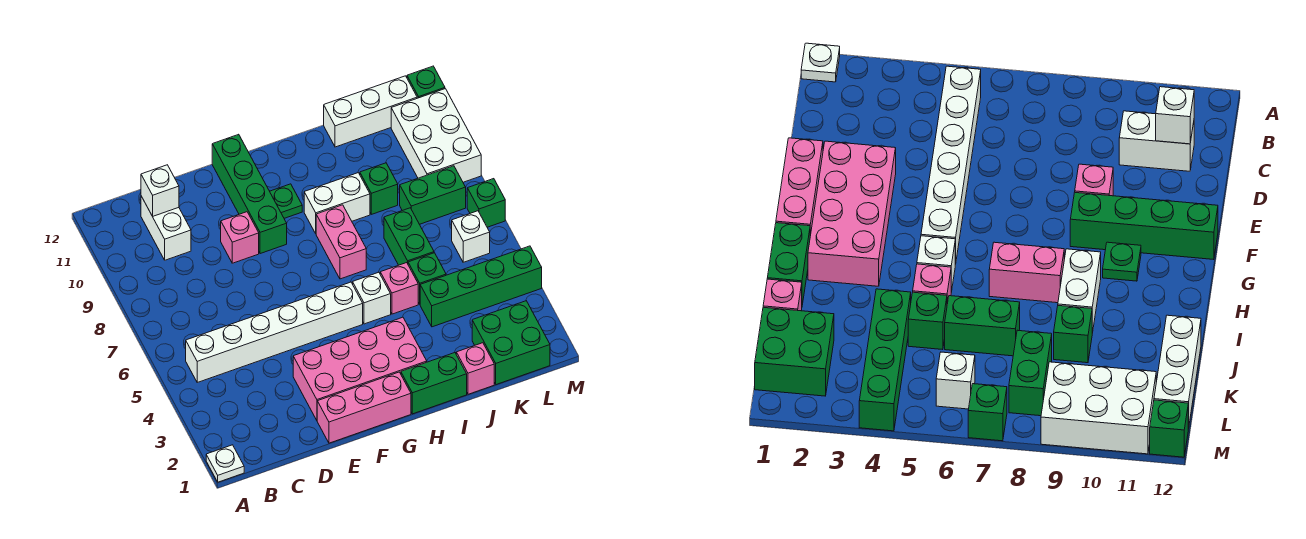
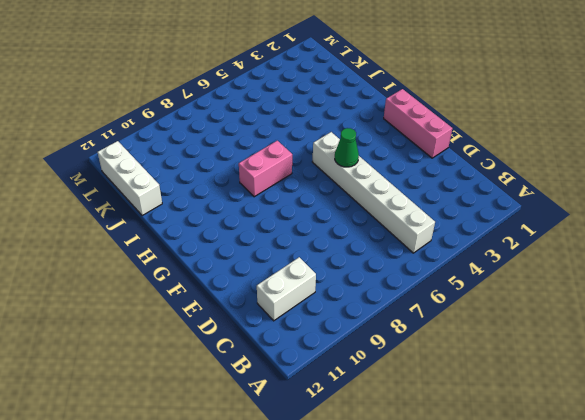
green cone F5 level 2 -> none
none -> white plate A1 level 1
none -> pink brick E2:H3 level 1
none -> pink brick E9 level 1

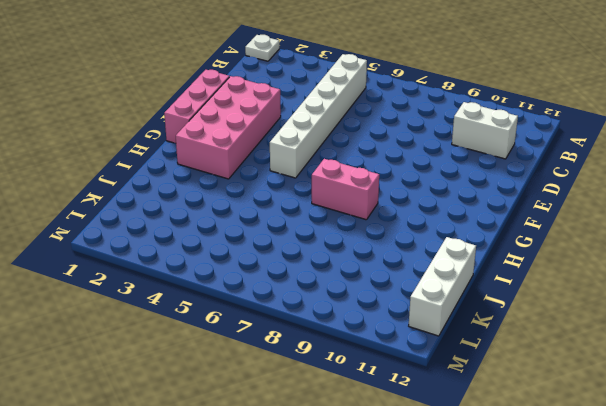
none -> pink brick E9 level 1
none -> green brick F9:F12 level 1
none -> green plate G10 level 1

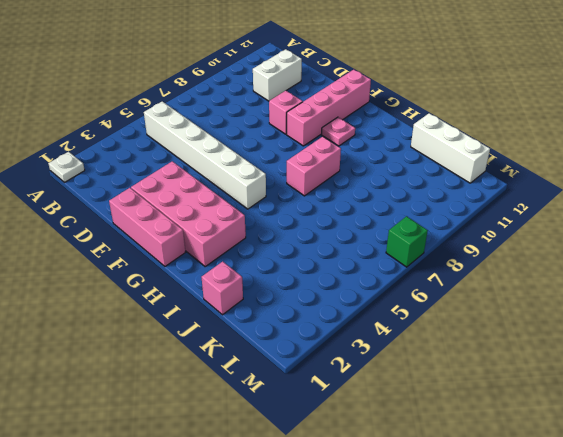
pink brick F9:F12 level 1 -> green brick F9:F12 level 1
pink plate G10 level 1 -> green plate G10 level 1
none -> green brick H1:I1 level 1
none -> white brick H5 level 1
none -> white brick H9:I9 level 1

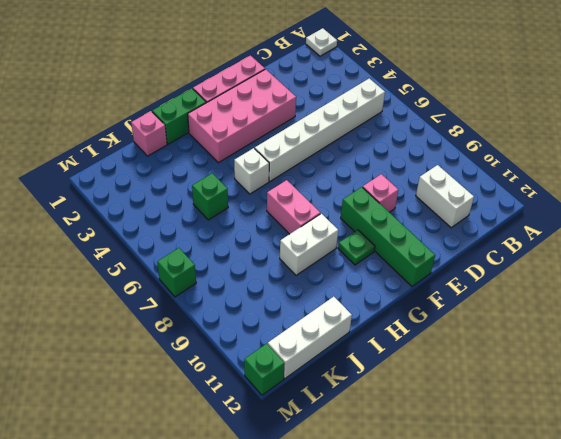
none -> pink brick I5 level 1
none -> green brick J4:M4 level 1
none -> green brick J6:J7 level 1

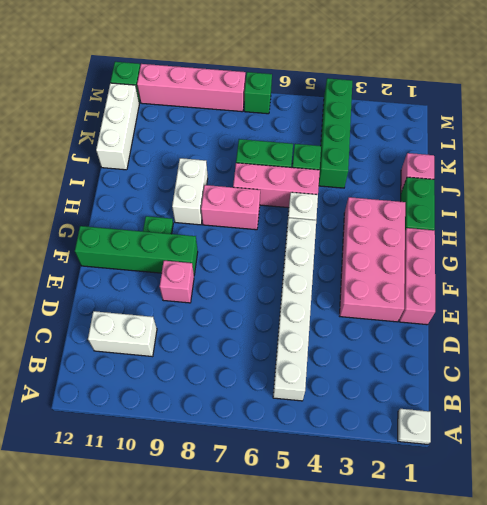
pink brick I5:I7 level 1 -> pink brick I5 level 1
pink brick M8:M11 level 1 -> white brick L9:M11 level 1
none -> green brick J9 level 1
none -> green brick K1:L2 level 1
none -> green brick K8:L8 level 1

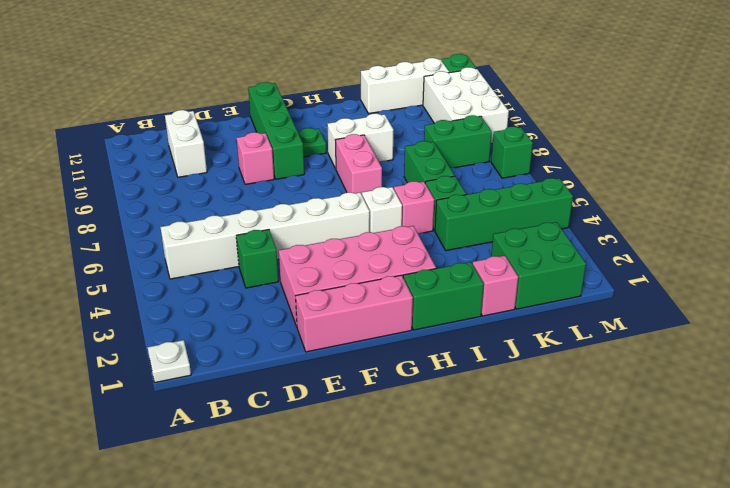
green brick D4 level 1 -> green brick J9 level 1
none -> white brick L6 level 1
none -> white brick C11 level 2

